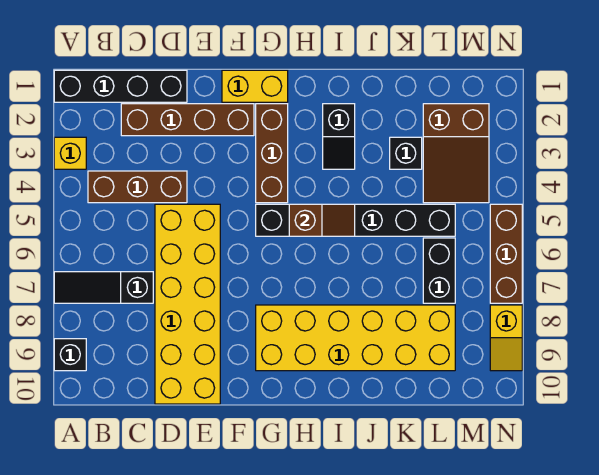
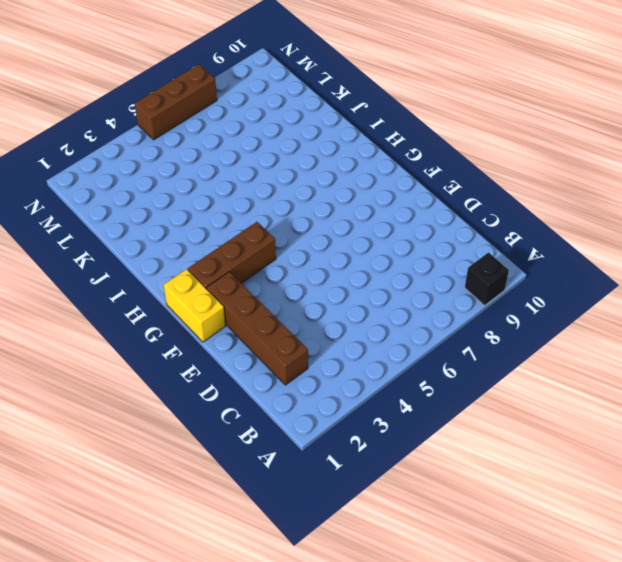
none -> black brick A1:D1 level 1
none -> yellow brick A3 level 1
none -> black slope A7:C7 level 1 top C

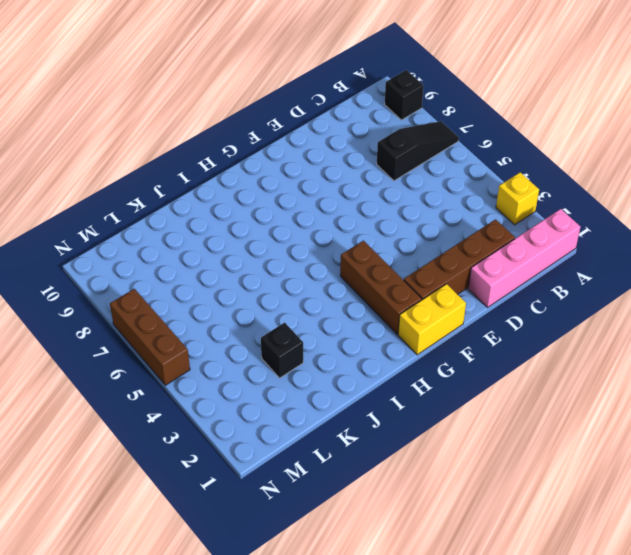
pink brick A1:D1 level 1 -> black brick A1:D1 level 1
none -> brown brick B4:D4 level 1
none -> yellow brick D5:E10 level 1
none -> black brick G5:L5 level 1

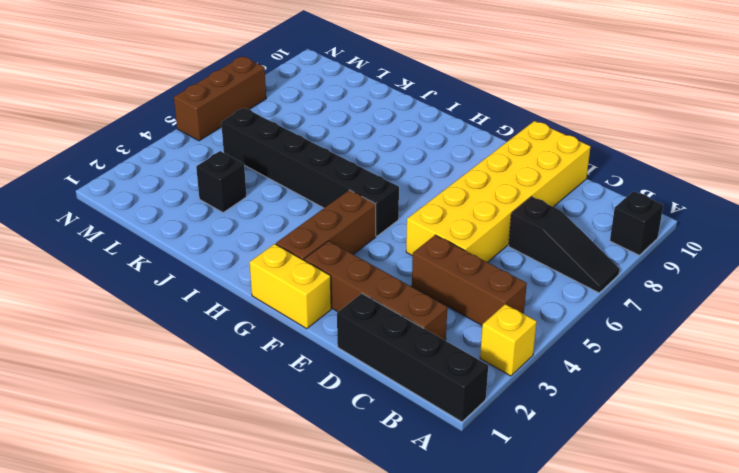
none -> yellow brick G8:L9 level 1
none -> black slope I2:I3 level 1 top 2
none -> brown slope L2:M4 level 1 top 2

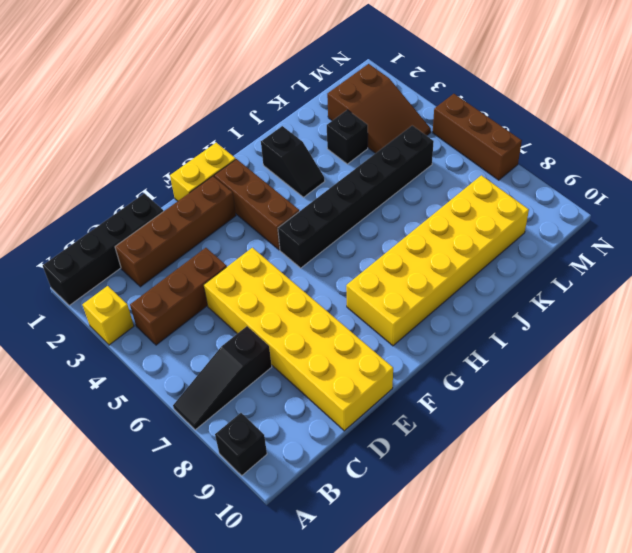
none -> black brick L6:L7 level 1
none -> yellow slope N8:N9 level 1 top 8
none -> brown slope H5:I5 level 2 top H

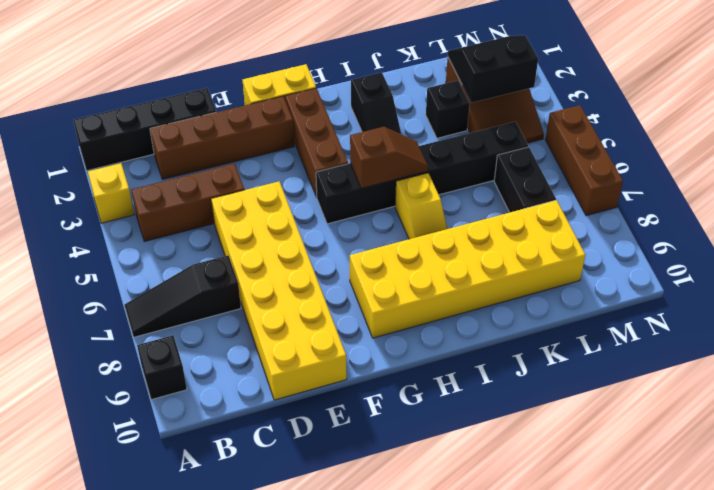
yellow slope I6:I7 level 1 top 6 -> yellow slope N8:N9 level 1 top 8
black slope L2:M3 level 2 top 3 -> none

